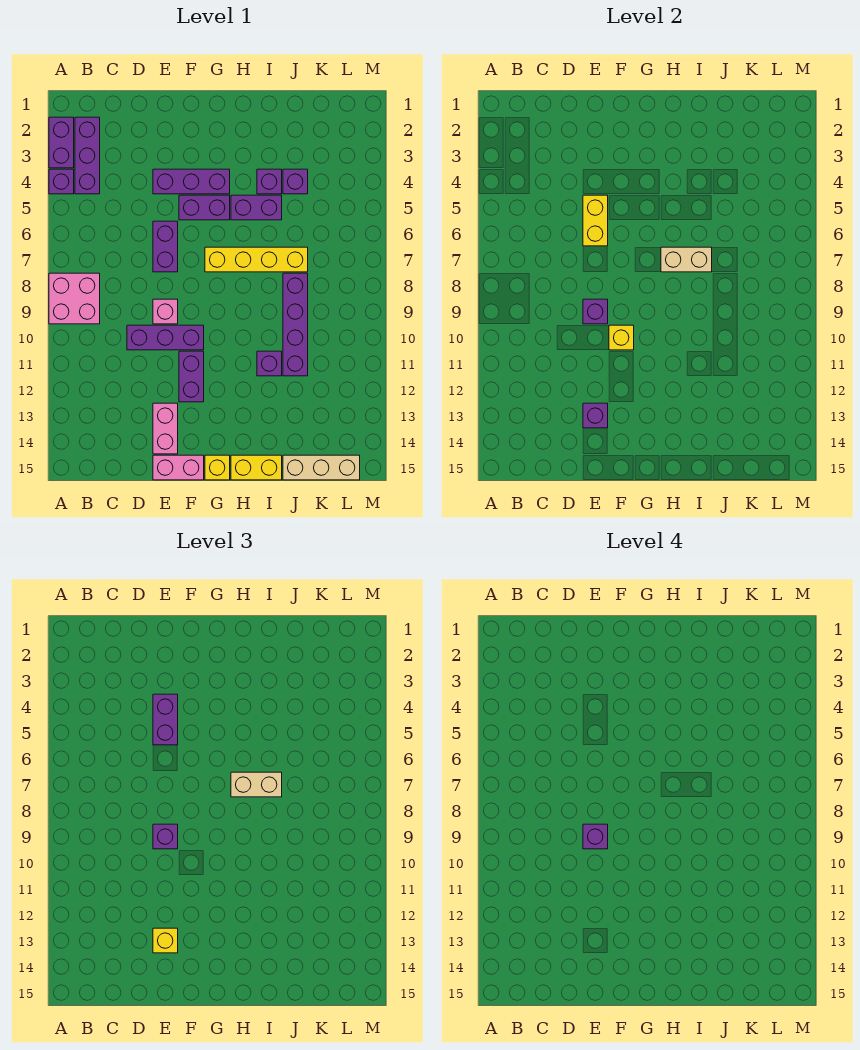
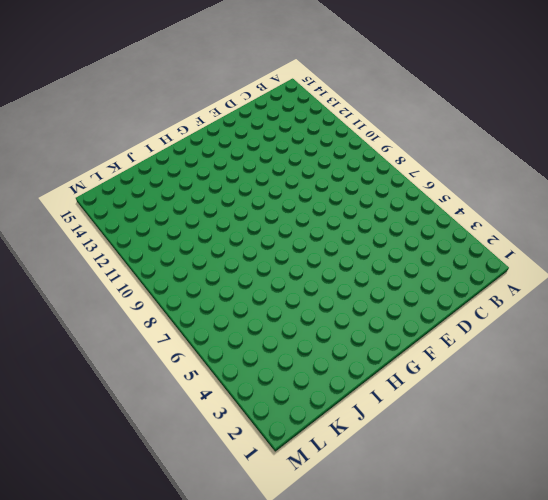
none -> purple brick A2:A3 level 1
none -> purple brick A4 level 1
none -> pink brick A8:B9 level 1
none -> purple brick B2:B4 level 1

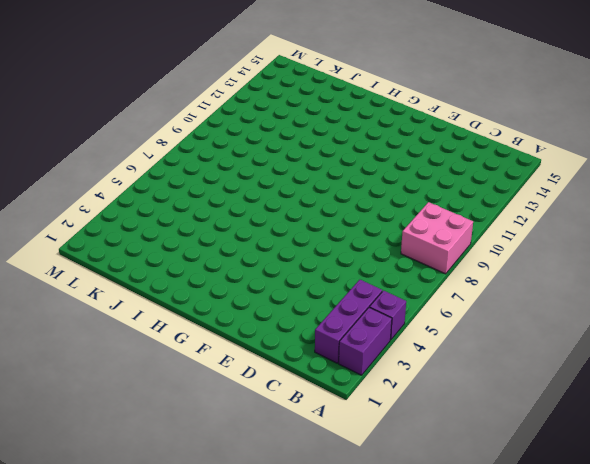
none -> purple brick D10:F10 level 1
none -> purple brick E4:G4 level 1
none -> purple brick E6:E7 level 1
none -> pink brick E9 level 1

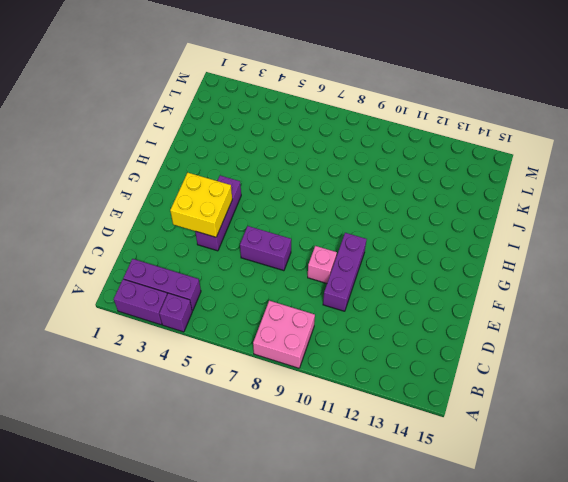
yellow brick E3:F4 level 2 -> none
none -> pink brick E13:E14 level 1
none -> pink brick E15:F15 level 1
none -> purple brick F5:G5 level 1
none -> purple brick F11:F12 level 1

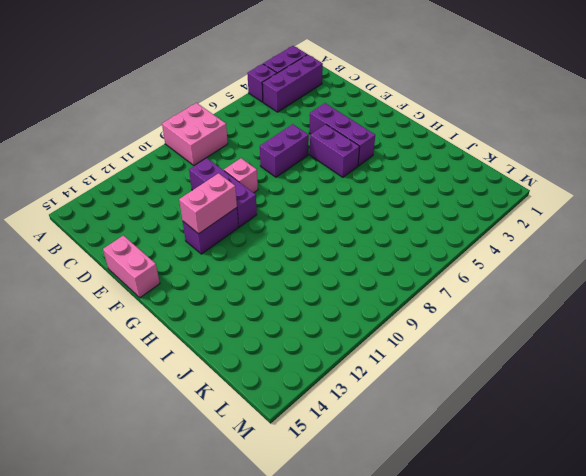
pink brick F11:F12 level 2 -> pink brick E13:E14 level 1
none -> yellow brick G7:J7 level 1
none -> yellow brick G15 level 1
none -> purple brick H5:I5 level 1
none -> yellow brick H15:I15 level 1

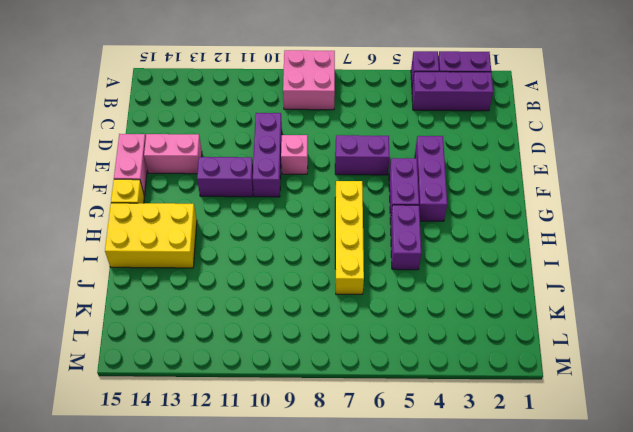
yellow brick H13:I15 level 1 -> yellow brick H15:I15 level 1
none -> purple brick I4 level 1
none -> purple brick I11 level 1
none -> purple brick J4 level 1
none -> purple brick J8:J11 level 1

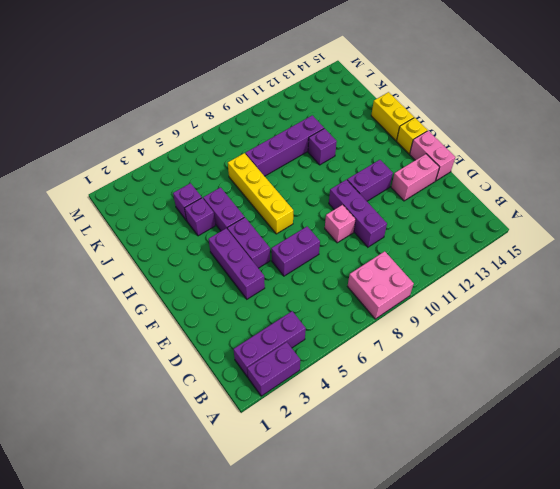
none -> purple brick A4 level 1
none -> tan brick J15:L15 level 1
none -> yellow brick E5:E6 level 2
none -> purple brick E9 level 2

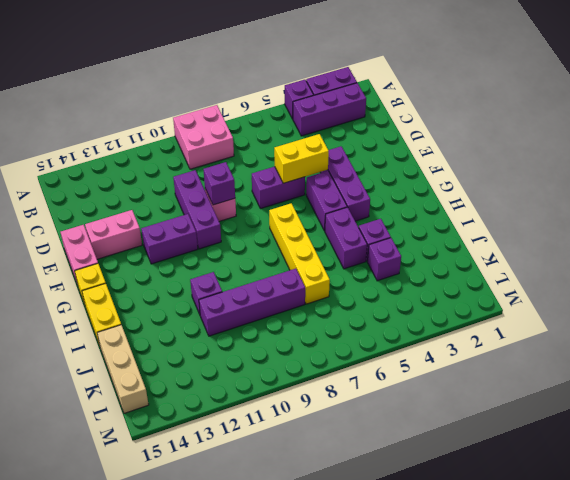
none -> purple brick E13 level 2
none -> yellow brick F10 level 2
none -> tan brick H7:I7 level 2
none -> purple brick E4:E5 level 3

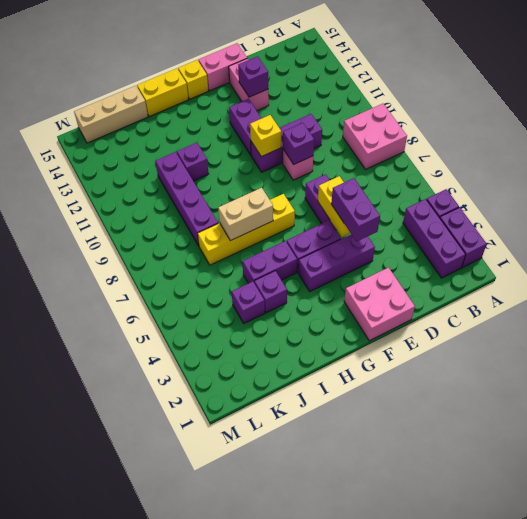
pink brick E1:F2 level 1 -> none
none -> purple brick E9 level 3
none -> yellow brick E13 level 3
none -> tan brick H7:I7 level 3
none -> purple brick E9 level 4

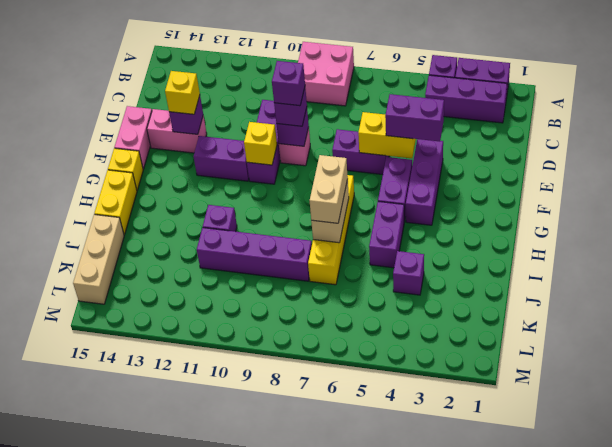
none -> purple brick I4 level 1

